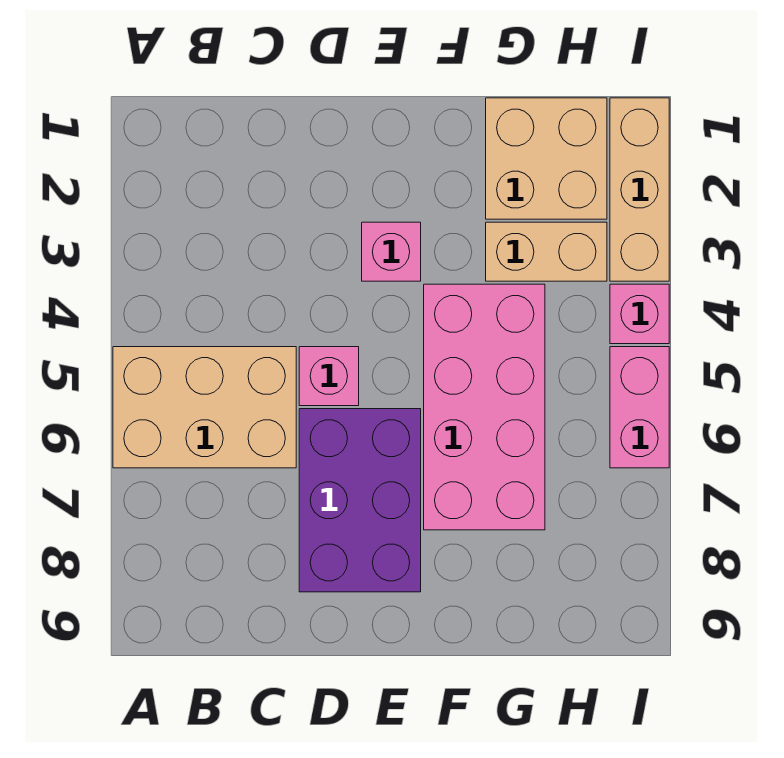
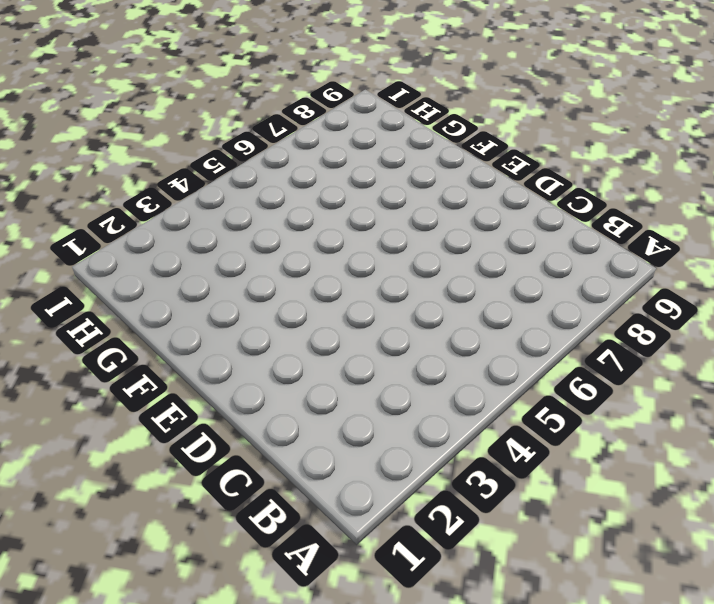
none -> tan brick A5:C6 level 1
none -> pink brick D5 level 1

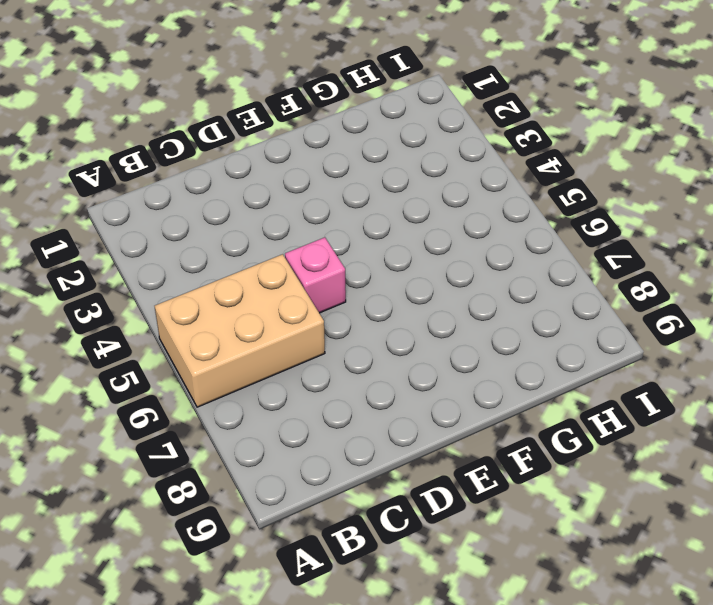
none -> purple brick D6:E8 level 1
none -> pink brick E3 level 1

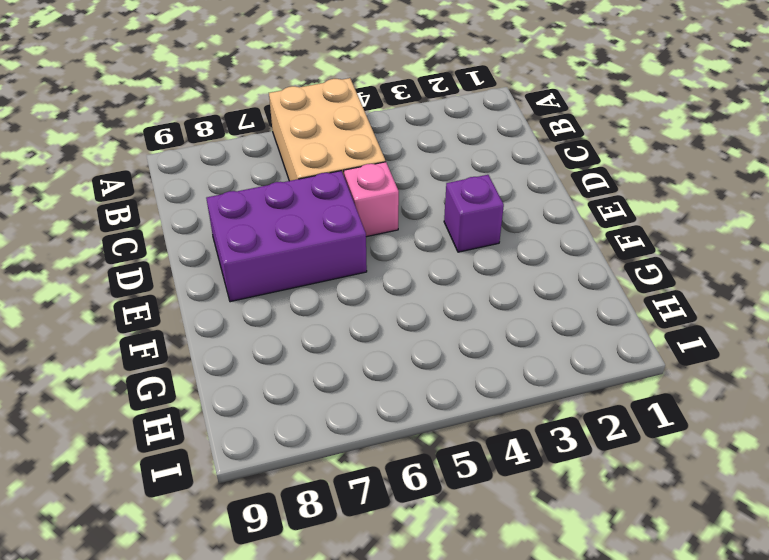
purple brick E3 level 1 -> pink brick E3 level 1
none -> pink brick F4:G7 level 1
none -> tan brick G1:H2 level 1

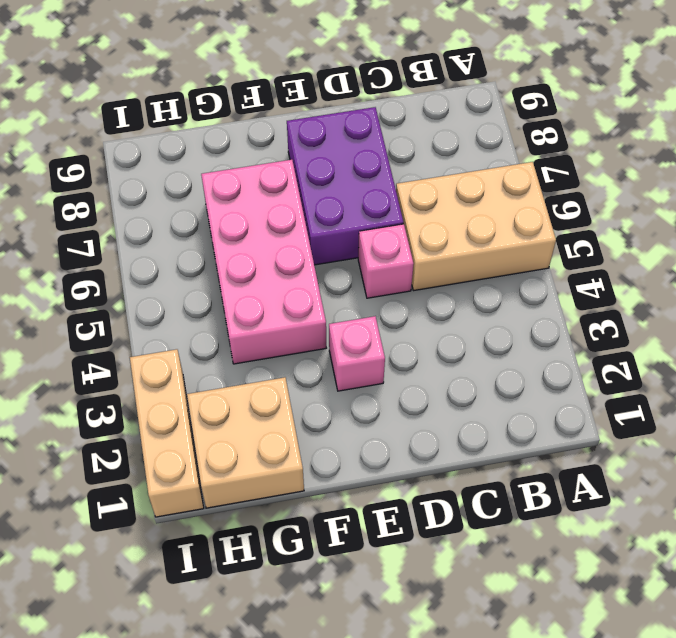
none -> tan brick G3:H3 level 1
none -> pink brick I4 level 1

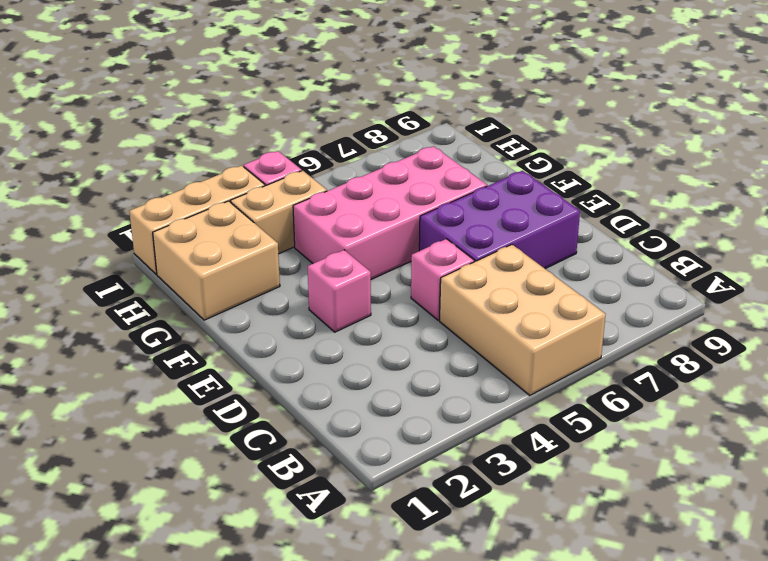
tan brick H3:H4 level 1 -> tan brick G3:H3 level 1
none -> pink brick I5:I6 level 1

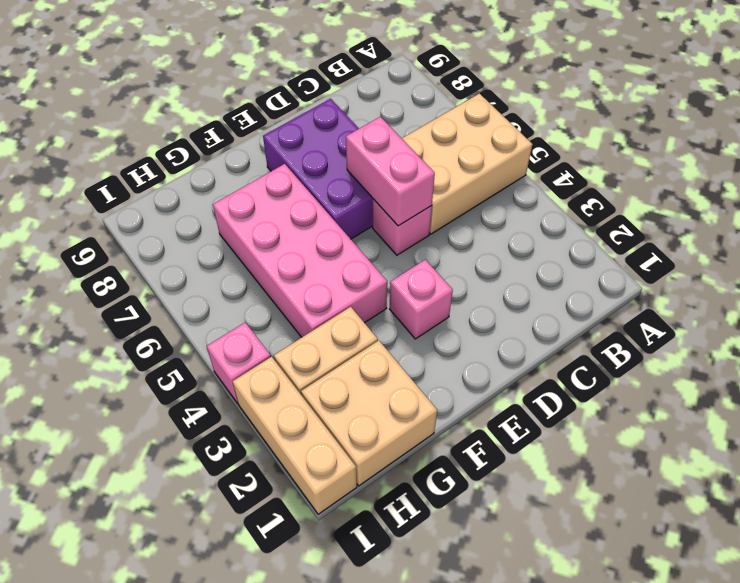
pink brick D5:D6 level 2 -> pink brick I5:I6 level 1

